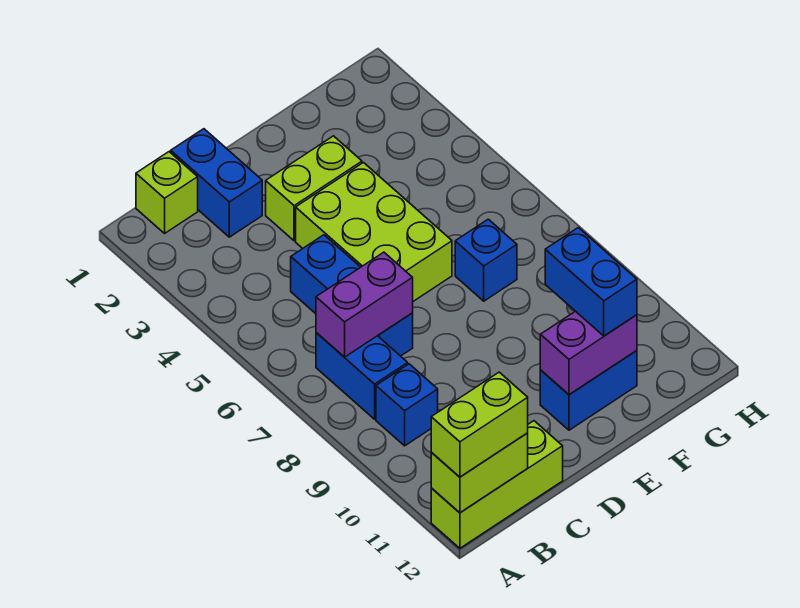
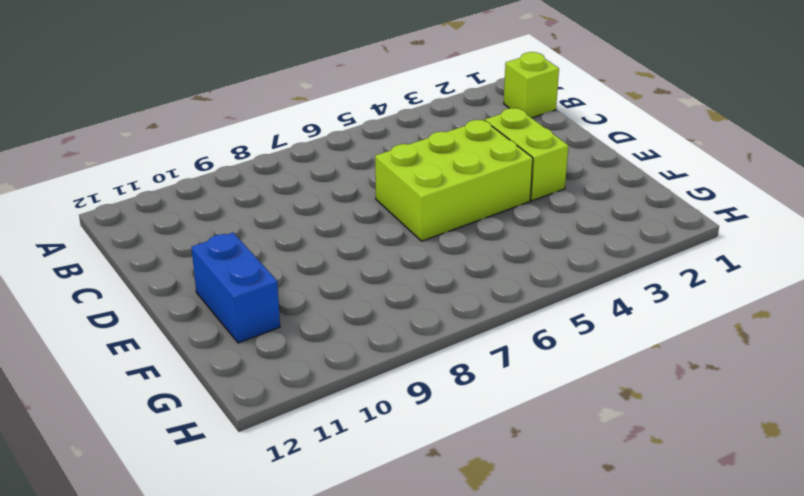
none -> lime brick A12:C12 level 1
none -> blue brick B7:B8 level 1
none -> blue brick B9 level 1

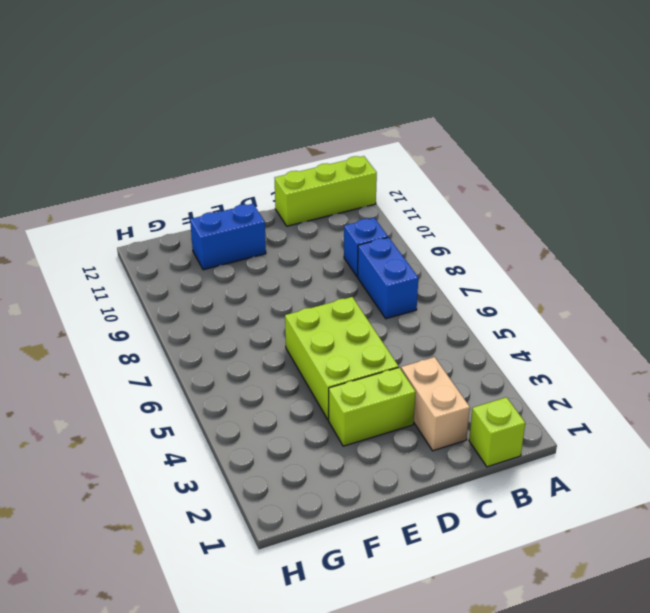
tan brick C2:C3 level 1 -> blue brick C1:C2 level 1
none -> blue brick C5:C7 level 1
none -> blue brick F7 level 1
none -> lime brick A12:B12 level 2

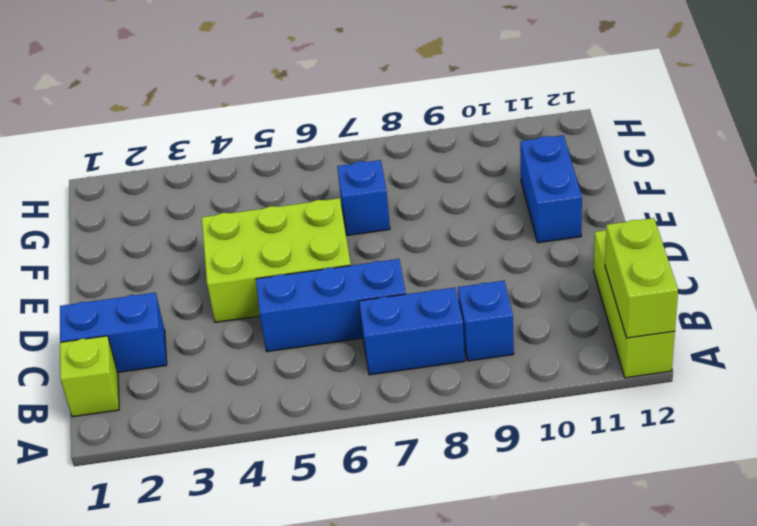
none -> lime brick D3:E3 level 1
none -> purple brick B7:C7 level 2
none -> purple brick E11:F11 level 2

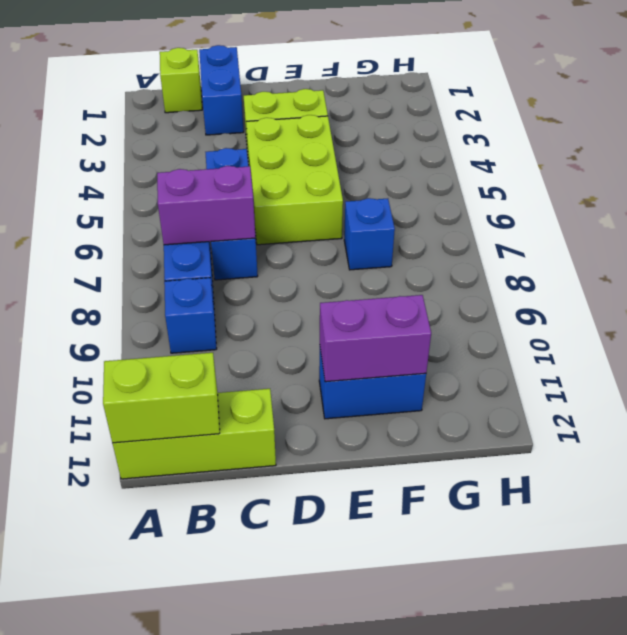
none -> lime brick A12:B12 level 3
none -> blue brick F10:F11 level 3

